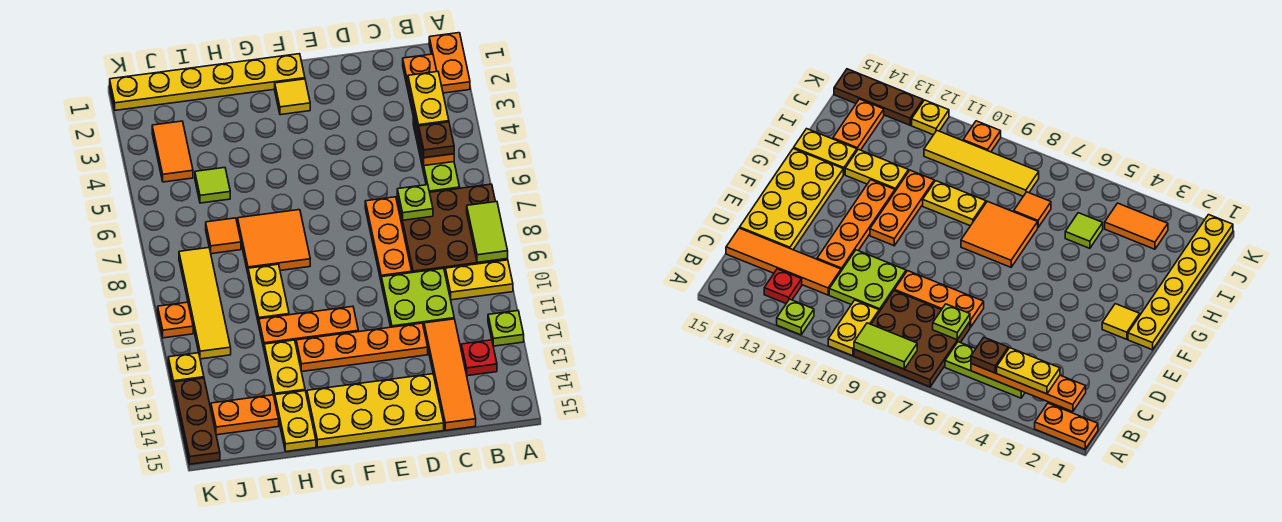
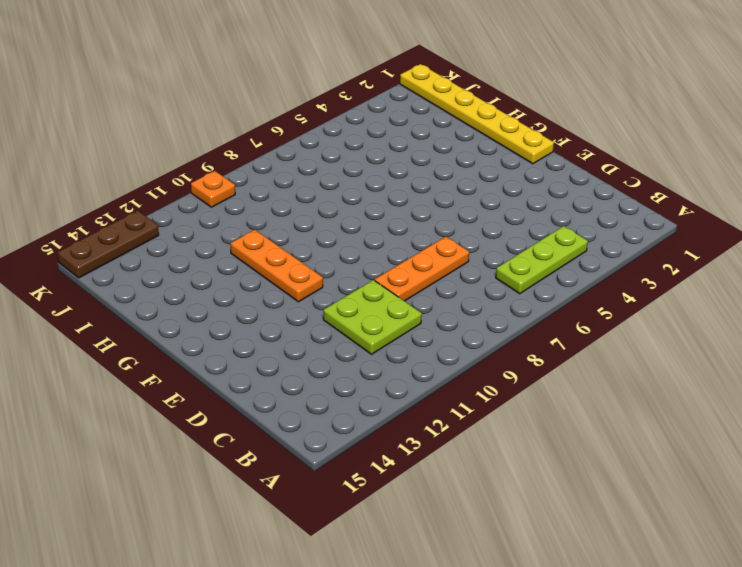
none -> orange plate A1:A2 level 1
none -> brown plate A7:C9 level 1
none -> yellow plate A10:B10 level 1
none -> lime plate A12 level 1

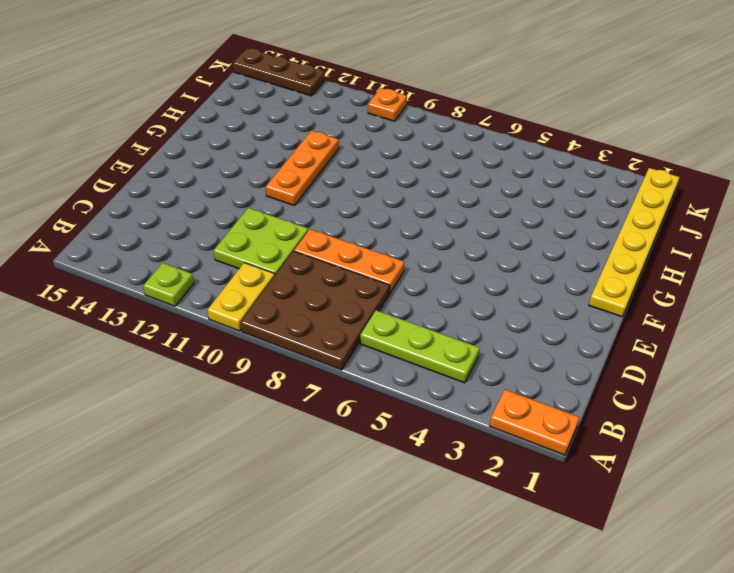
none -> red plate B13 level 1
none -> orange tile C12:C15 level 1
none -> orange plate D12:G12 level 1
none -> yellow plate D14:G15 level 1

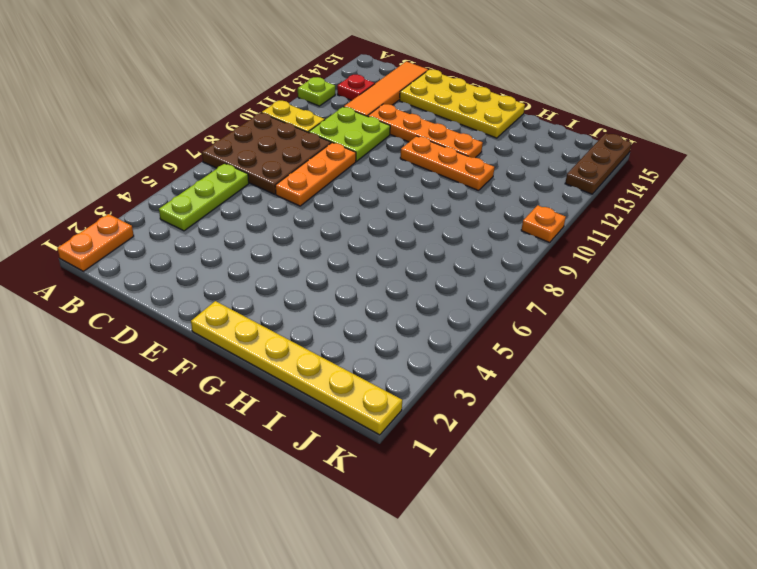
none -> yellow tile F2 level 1
none -> orange tile G7:H8 level 1
none -> yellow plate H9:H10 level 1
none -> yellow plate H12:H13 level 1

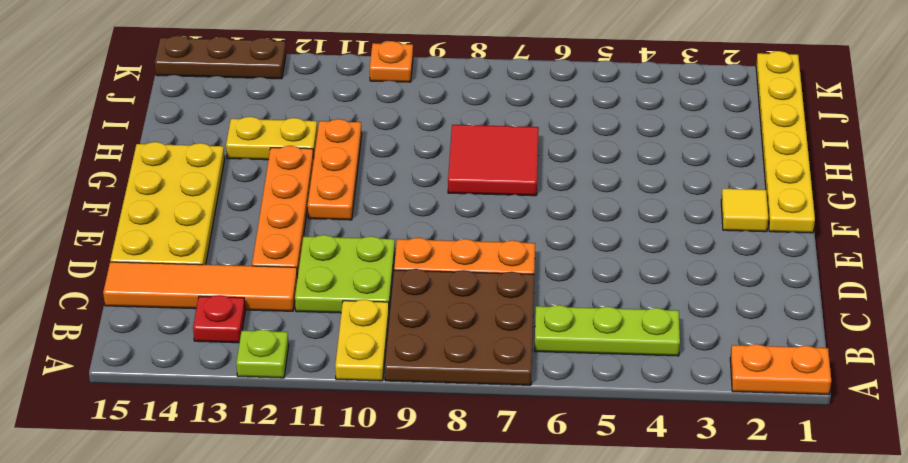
red tile G7:H8 level 1 -> orange tile G7:H8 level 1
none -> yellow plate H9:H10 level 1
none -> yellow plate H14:H15 level 1
none -> lime tile I5 level 1
none -> orange tile I7 level 1

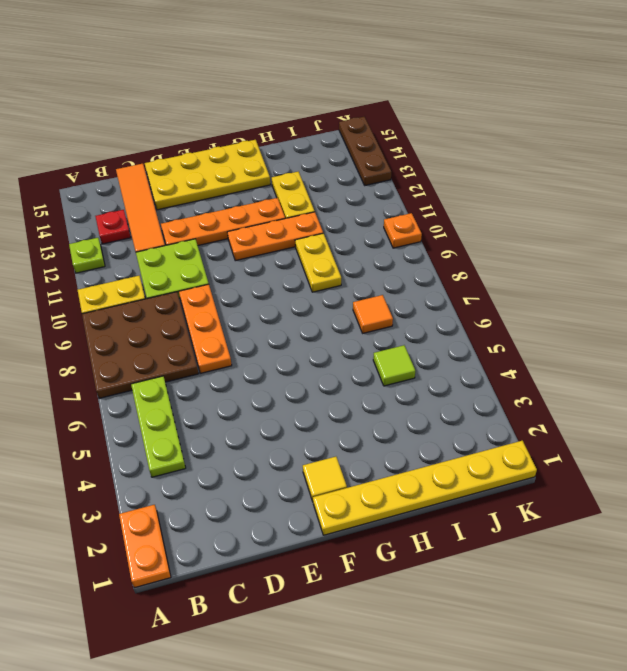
none -> orange tile G7:H8 level 1
none -> yellow plate H14:H15 level 1
none -> orange plate I14:J14 level 1
none -> orange tile J3:J4 level 1

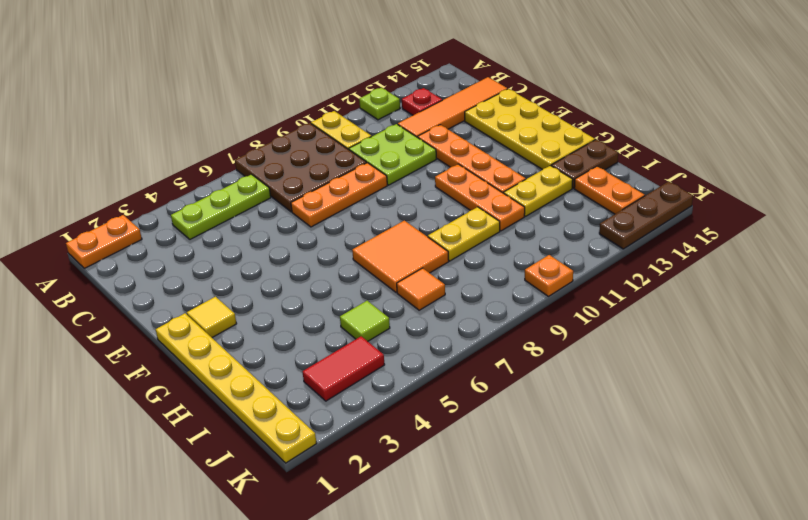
brown plate H14:H15 level 1 -> yellow plate H14:H15 level 1
red tile J3:J4 level 1 -> orange tile J3:J4 level 1
none -> yellow tile J8:J11 level 1
none -> yellow plate K12 level 1
none -> lime tile A8:A9 level 2
none -> orange plate B2:B5 level 2

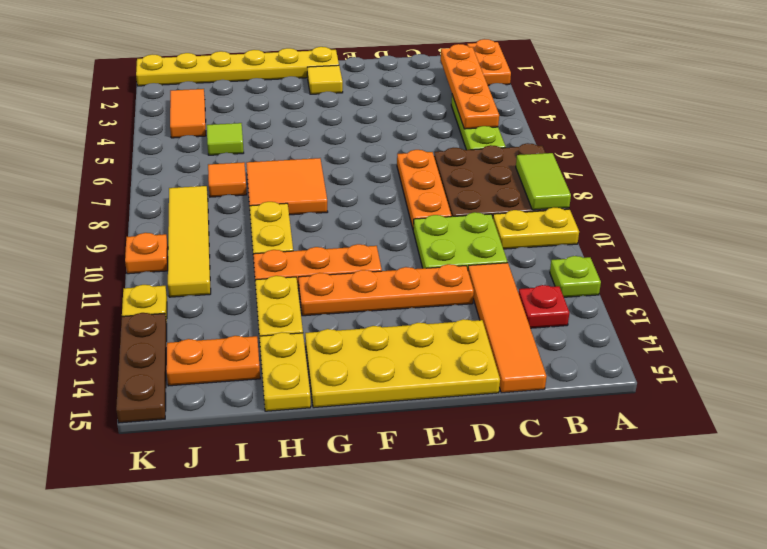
none -> lime plate C7 level 2
none -> yellow plate B3:B4 level 3
none -> brown plate B5 level 3

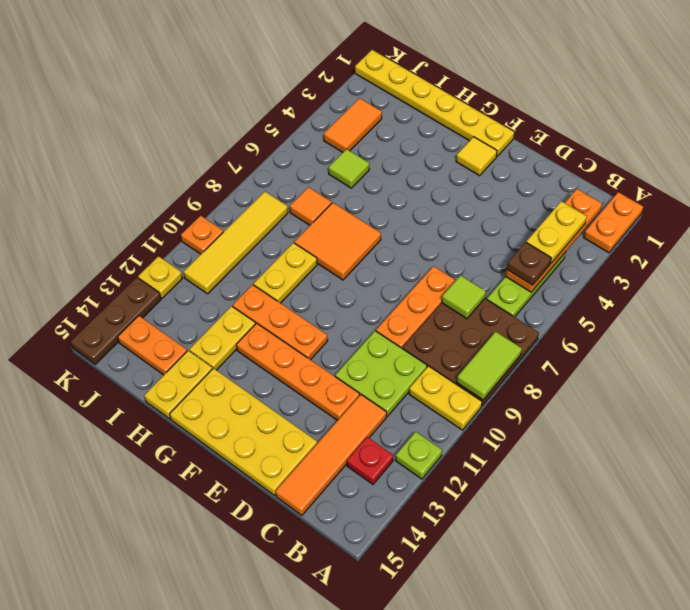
lime tile C7 level 2 -> lime plate C7 level 2

